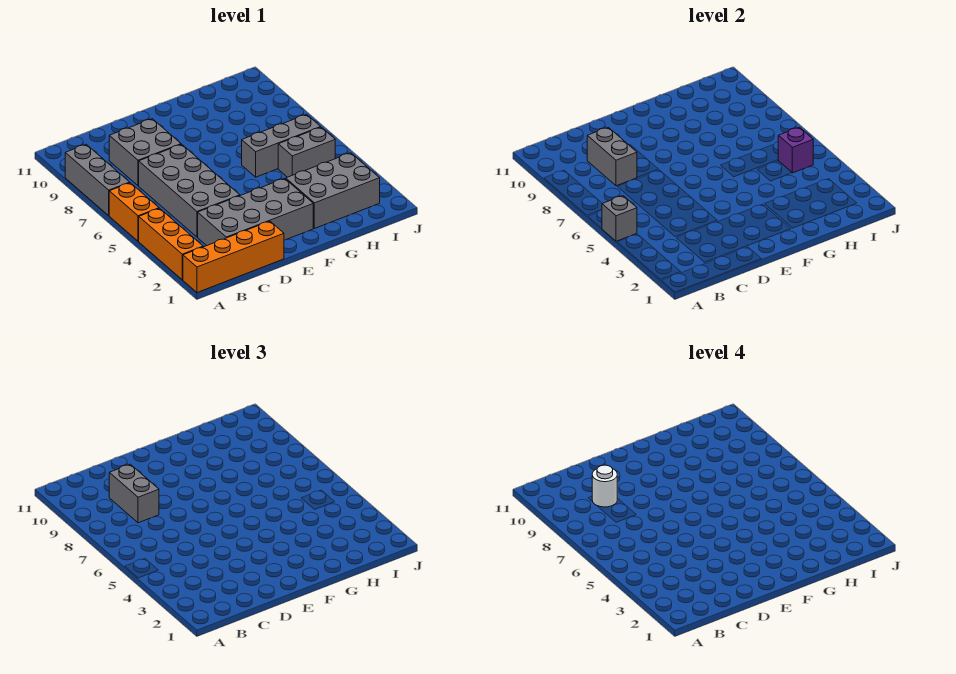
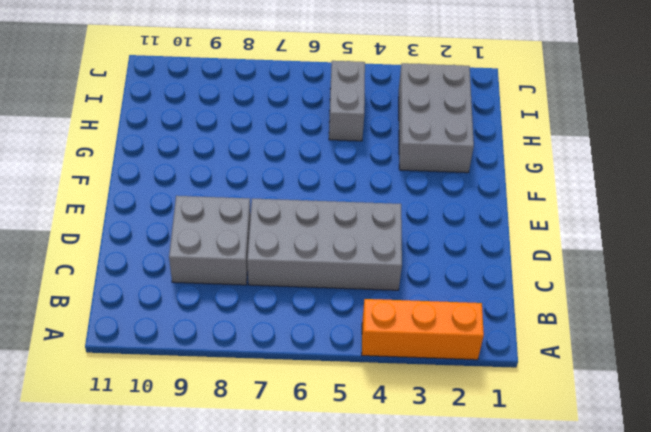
none -> orange brick A1:D1 level 1
none -> orange brick A5:A6 level 1
none -> grey brick A7:A9 level 1

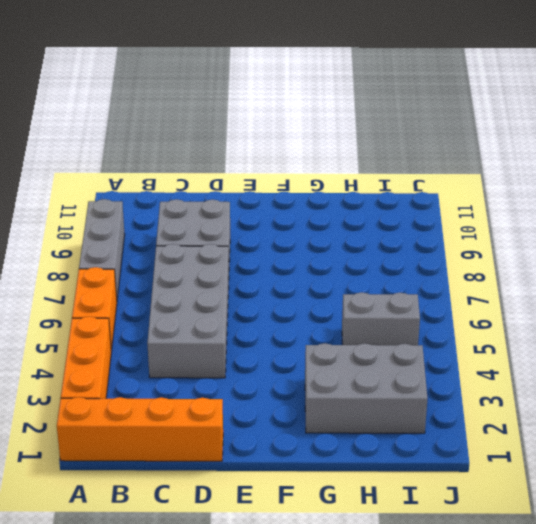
none -> grey brick C2:F3 level 1
none -> grey brick G6:I6 level 1
none -> grey brick A5 level 2

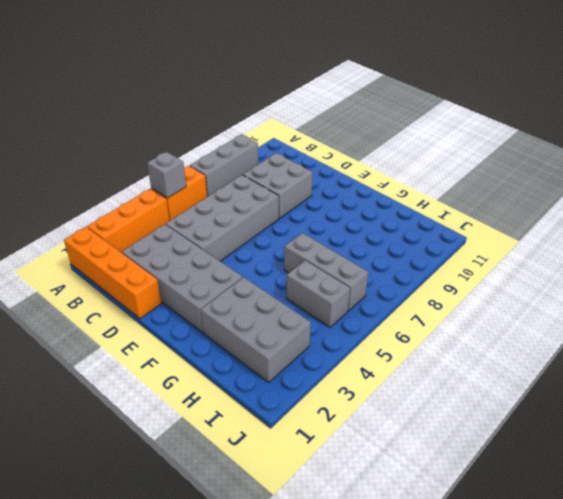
none -> grey brick C8:C9 level 2
none -> purple brick I5 level 2
none -> grey brick C8:C9 level 3

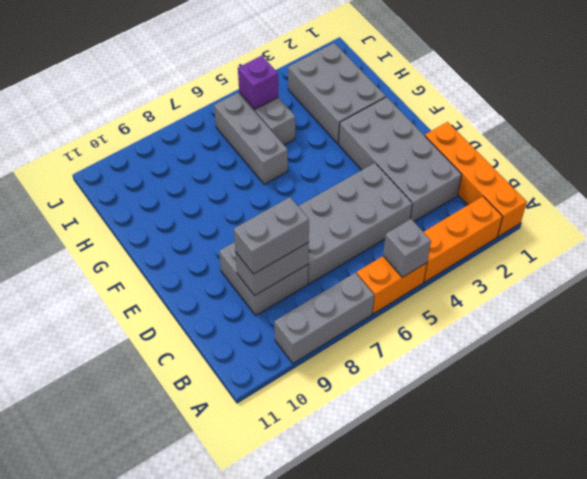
none -> white round brick C9 level 4

